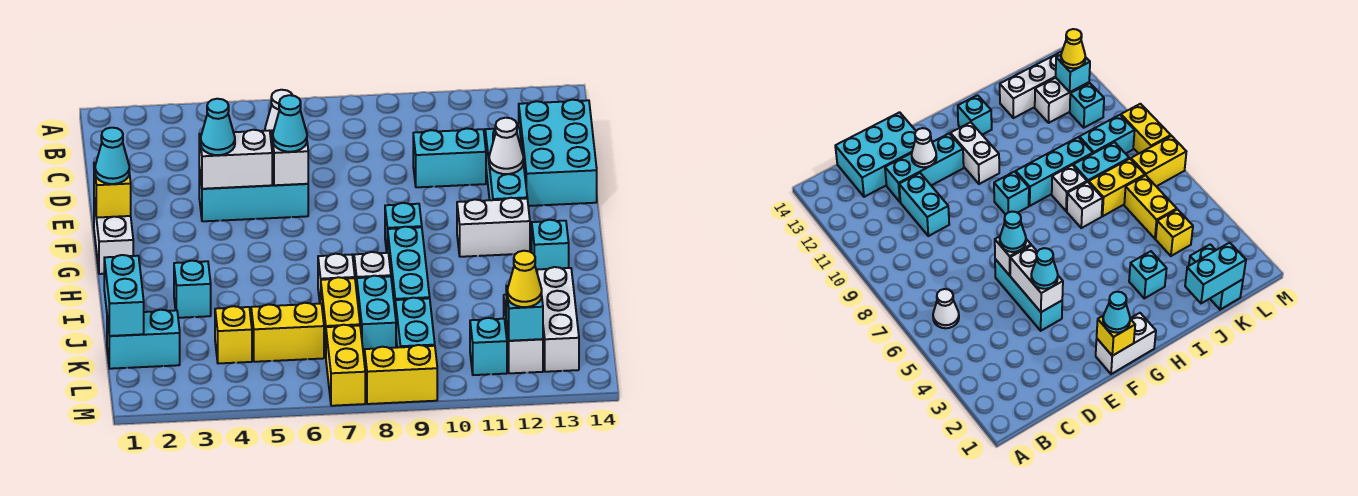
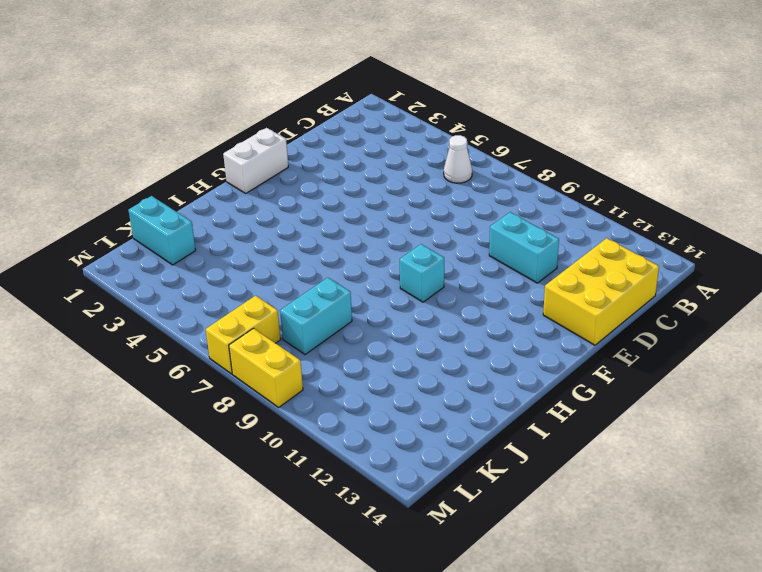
yellow brick C13:E14 level 1 -> cyan brick C13:E14 level 1
none -> cyan brick D12:F12 level 1
none -> cyan brick E4:E6 level 1
none -> white brick G11:G12 level 1
none -> cyan brick H9:J9 level 1

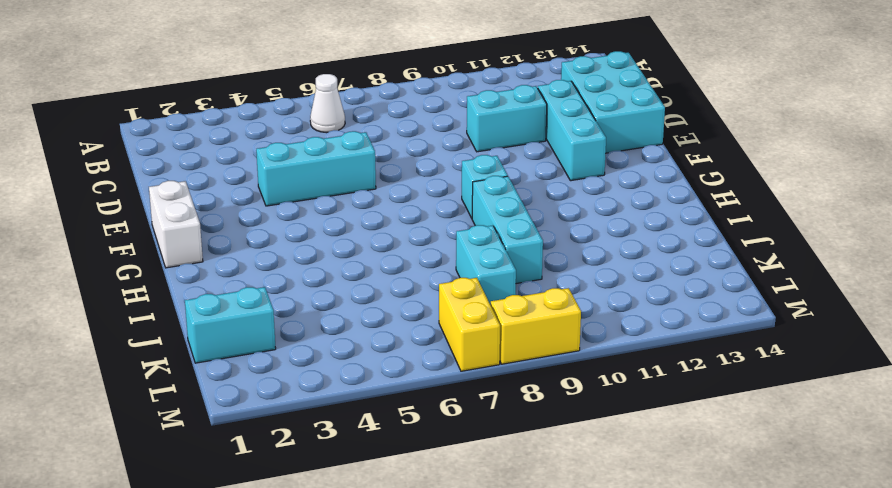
none -> white brick G11:G12 level 1
none -> cyan brick H13 level 1
none -> cyan brick I3 level 1
none -> white brick I7 level 1

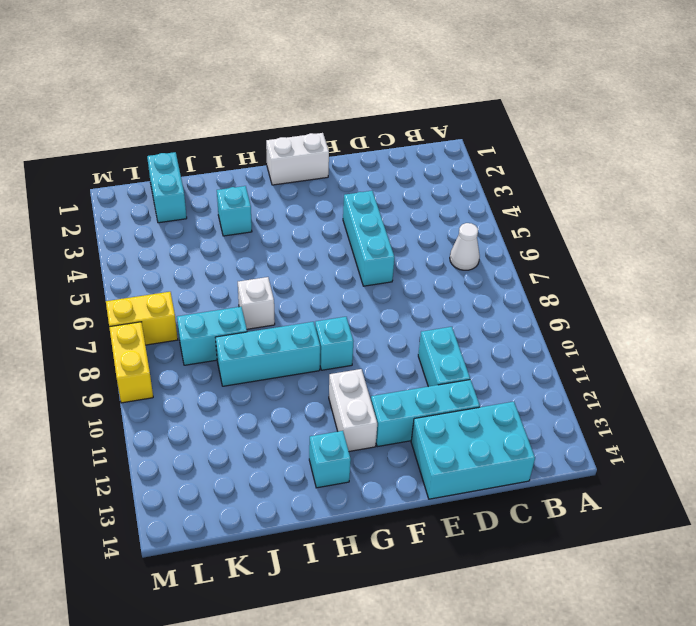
none -> white brick I8 level 1
none -> yellow brick J7:K7 level 1
none -> white brick J13:L13 level 1
none -> yellow brick K4 level 1

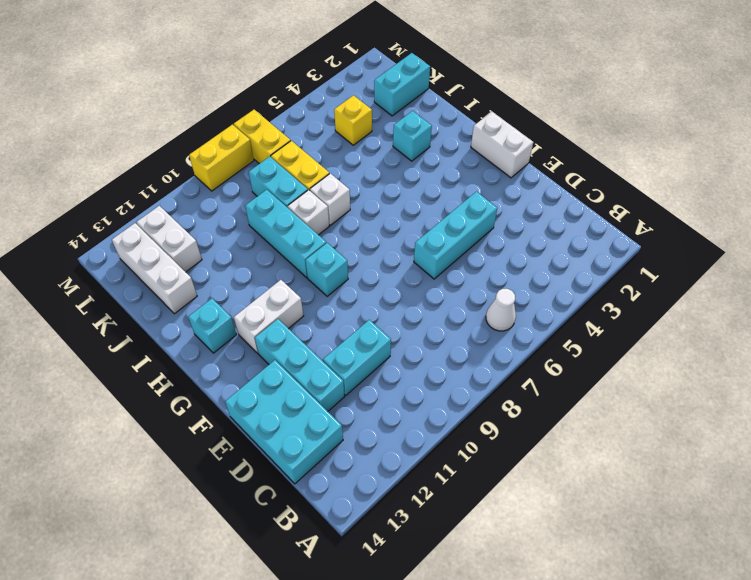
none -> yellow brick K5:K6 level 1
none -> cyan brick K9:L9 level 1
none -> cyan brick L11 level 1
none -> white brick E4:E5 level 2

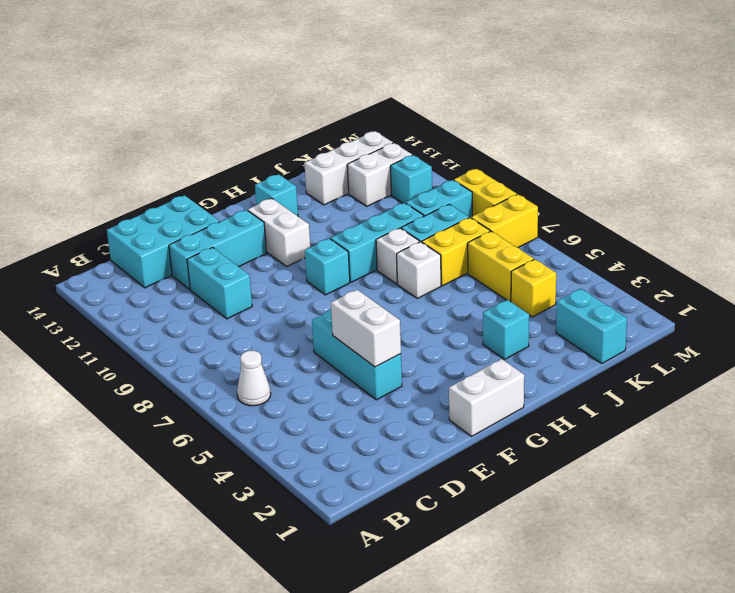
none -> white brick E6 level 2
none -> white cone E12 level 2
none -> yellow brick F1 level 2
none -> cyan brick J1:K1 level 2

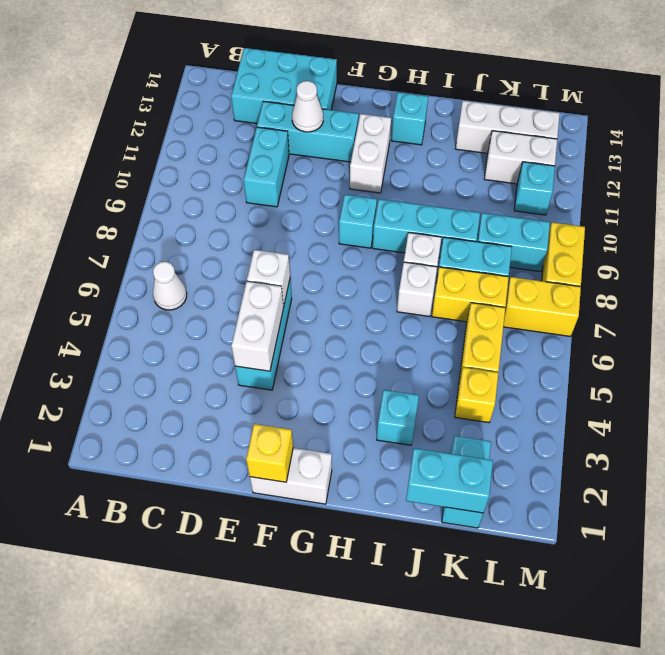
none -> cyan brick L12 level 2
none -> cyan cone E4 level 3
none -> cyan cone E6 level 3
none -> cyan cone F1 level 3

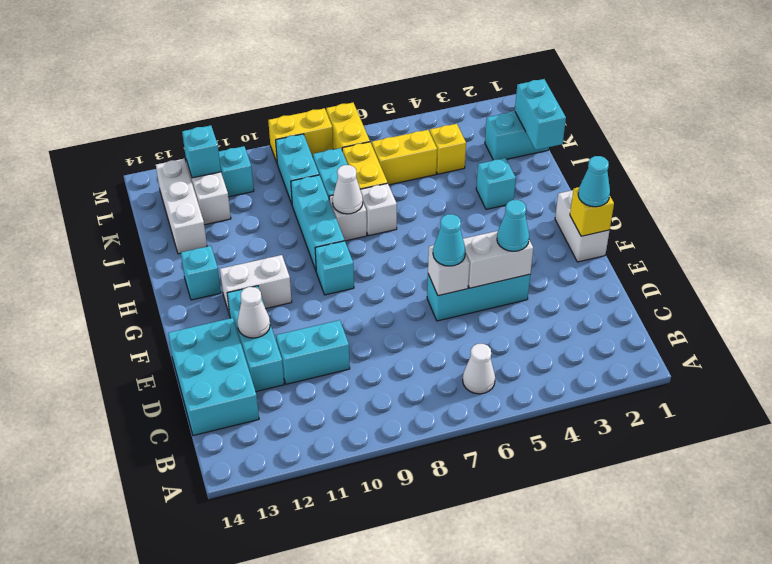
white cone I8 level 2 -> none
none -> yellow cone L12 level 3

